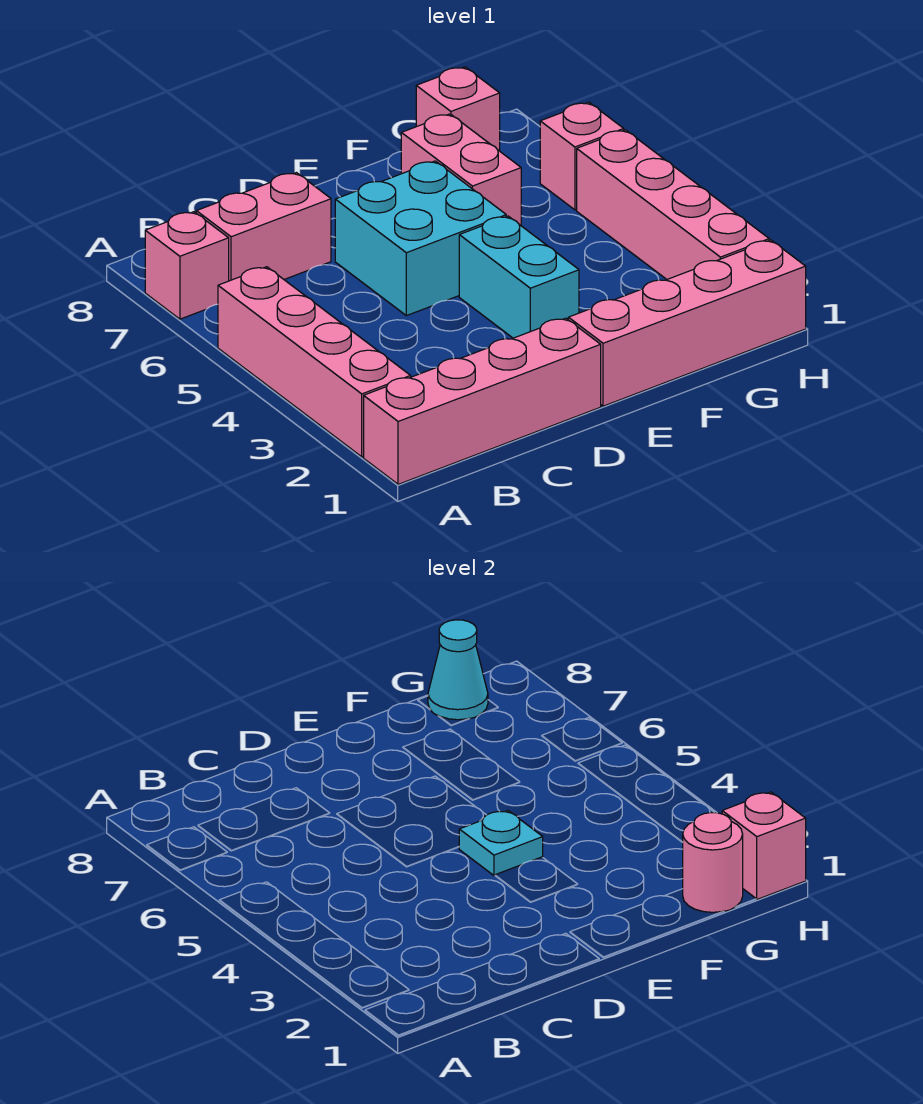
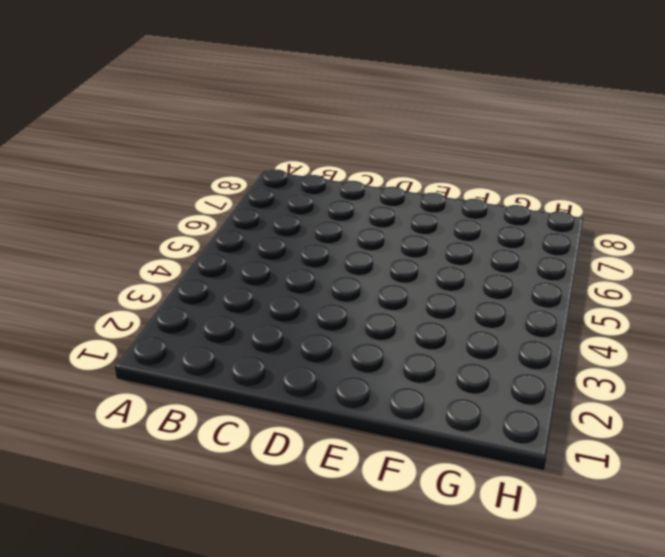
none -> pink brick A1:D1 level 1
none -> pink brick A2:A5 level 1
none -> pink brick A7 level 1

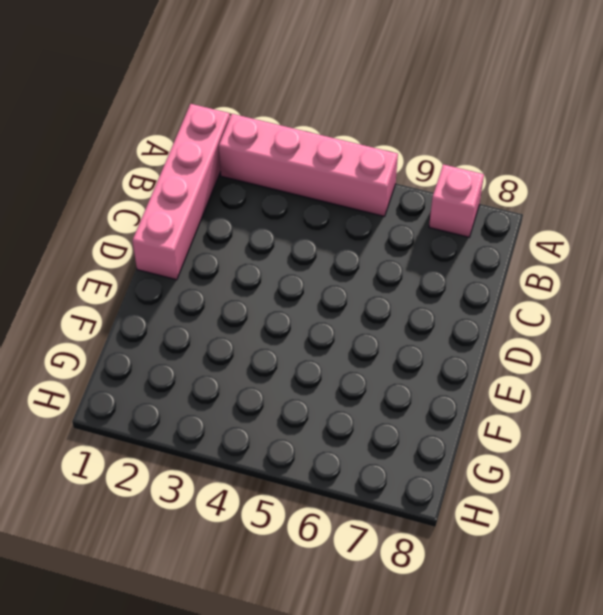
none -> pink brick B7:C7 level 1
none -> cyan brick D5:E6 level 1
none -> pink brick E1:H1 level 1

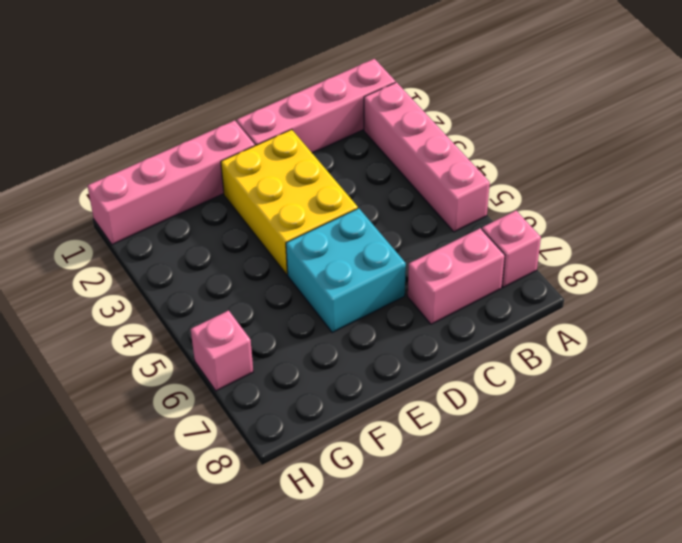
yellow brick D2:E4 level 1 -> cyan brick E3:E4 level 1
none -> pink brick F6:F7 level 1
none -> pink brick G8 level 1
none -> pink brick H2:H5 level 1

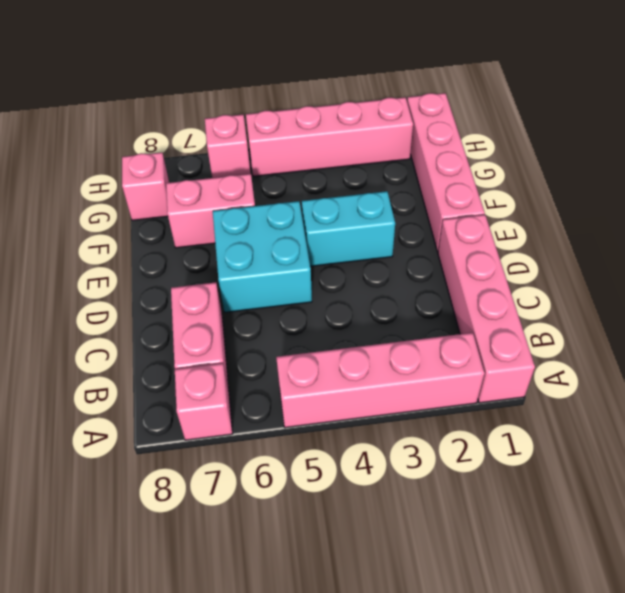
none -> cyan plate E4 level 2
none -> pink round brick G1 level 2
none -> cyan cone G8 level 2

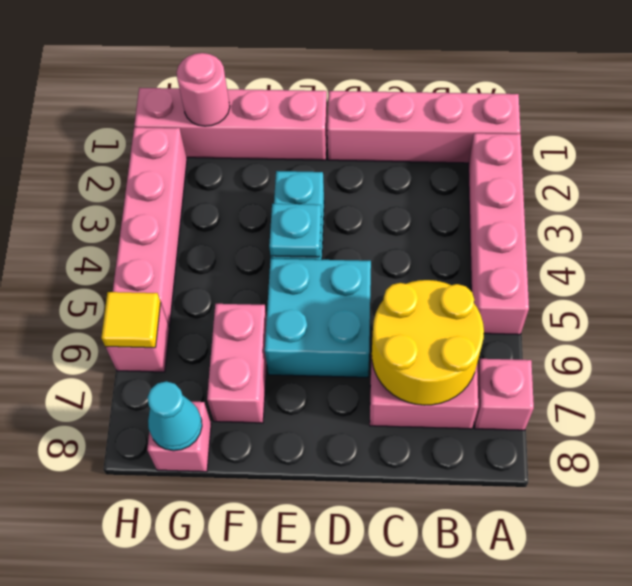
yellow round brick B6:C7 level 2 -> none
yellow tile H6 level 2 -> none
none -> pink brick H1 level 2

